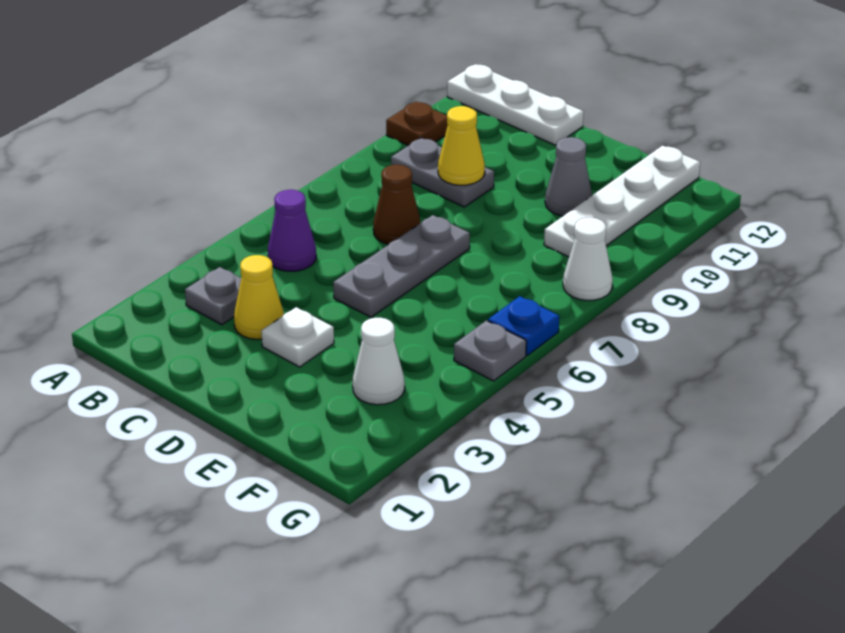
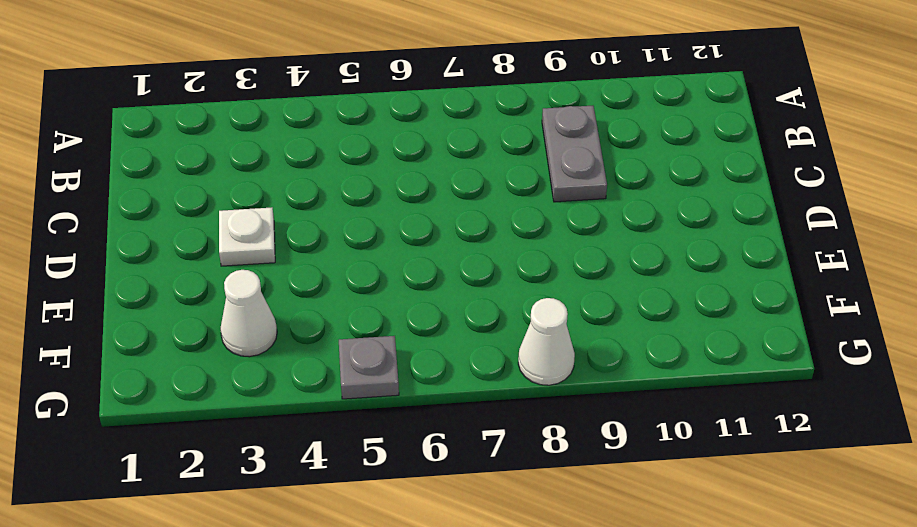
none -> brown plate A10 level 1
none -> white plate A12:C12 level 1
none -> grey plate B3 level 1

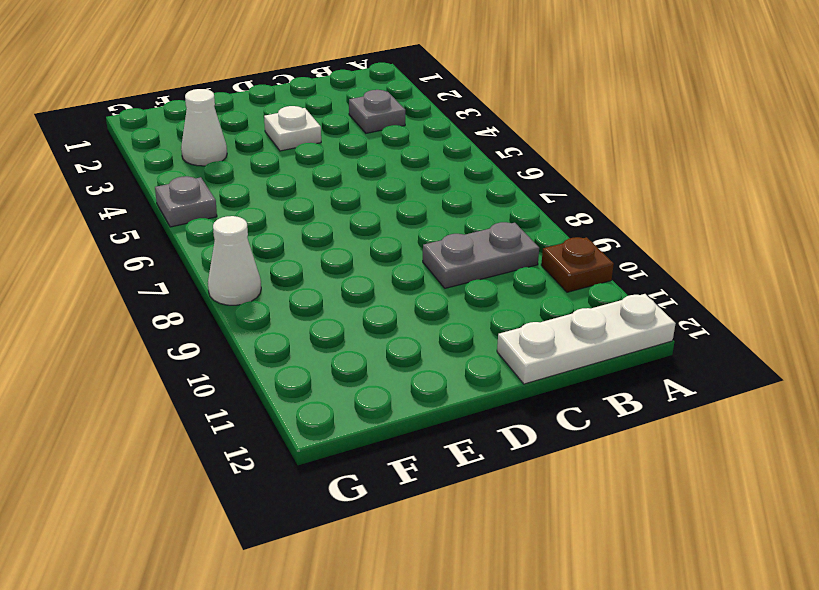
none -> purple cone B5 level 1
none -> yellow cone C3 level 1
none -> brown cone C7 level 1

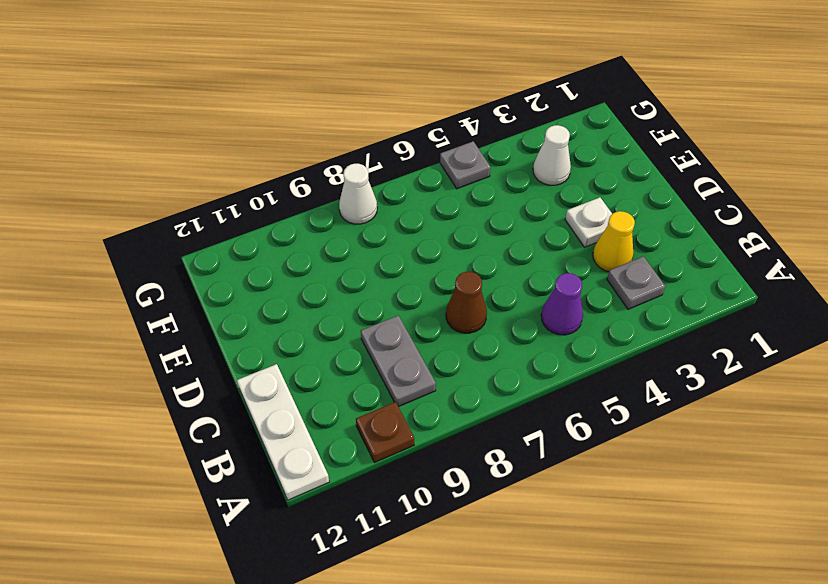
none -> grey plate D5:D7 level 1
none -> grey cone E10 level 1
none -> white plate F9:F12 level 1

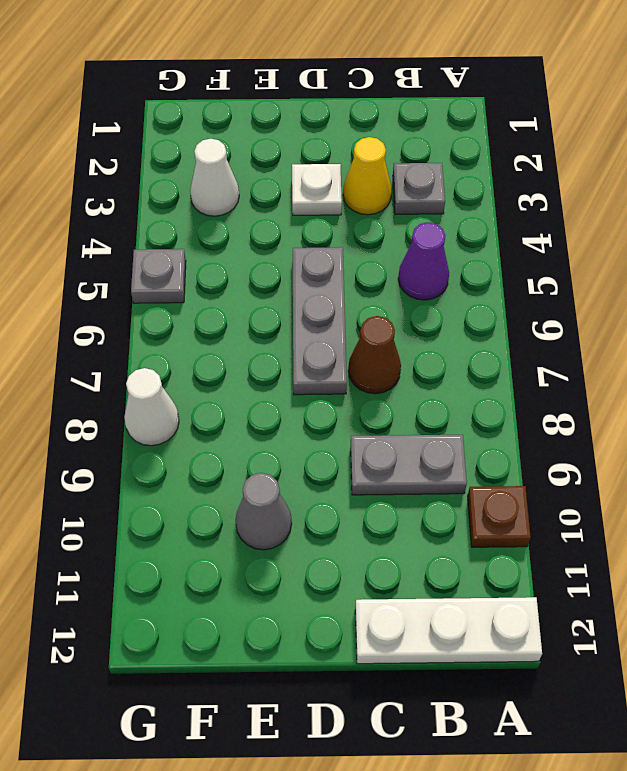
none -> white plate F9:F12 level 1
none -> blue plate G6 level 1
none -> yellow cone C9 level 2

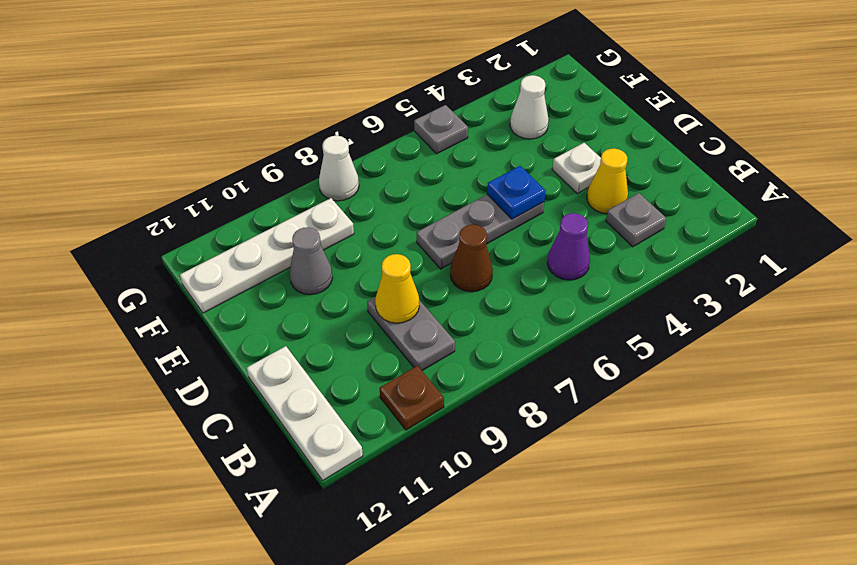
blue plate D5 level 2 -> blue plate G6 level 1

